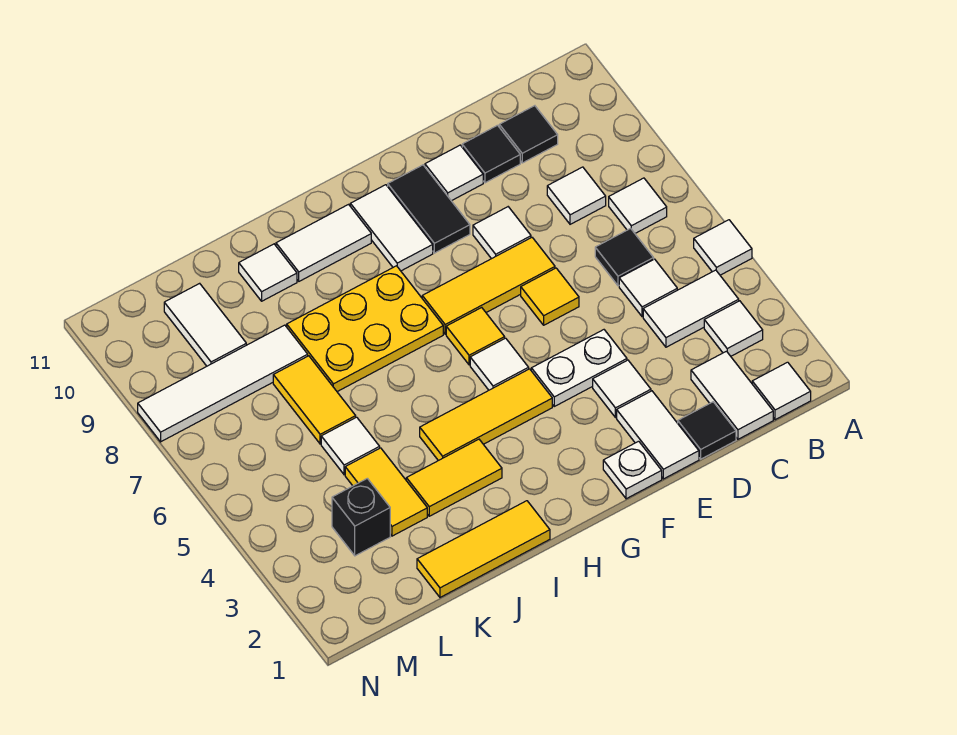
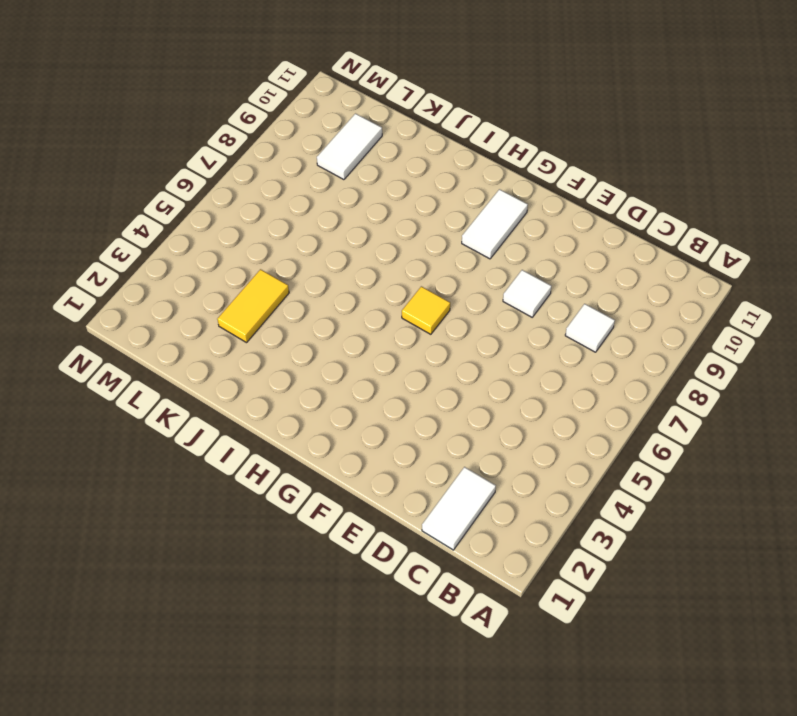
none -> white tile A5 level 1
none -> white tile B1 level 1
none -> white tile B3 level 1
none -> white tile B4:C4 level 1

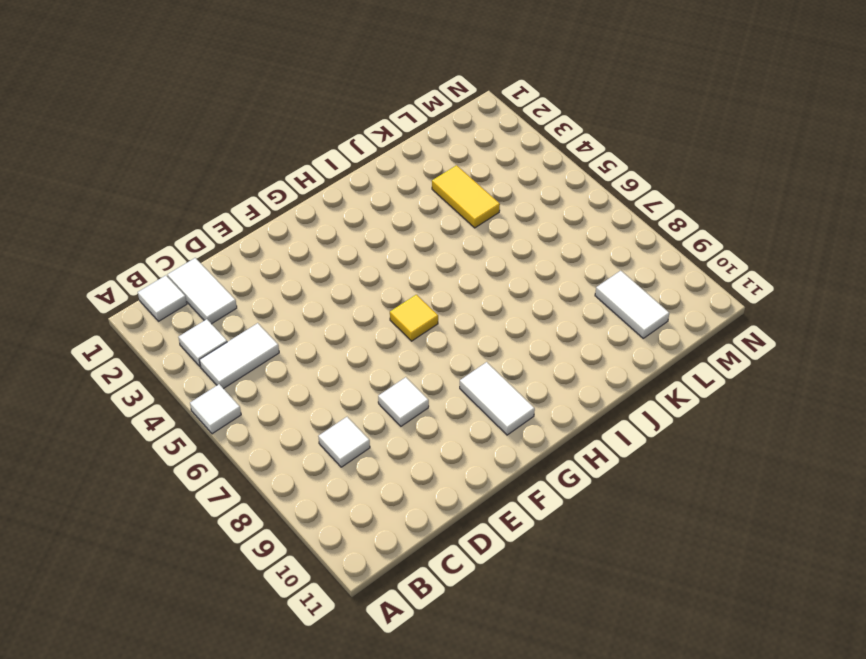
none -> white tile B7 level 1
none -> white tile C5 level 1
none -> black tile C6 level 1
none -> black tile C10 level 1

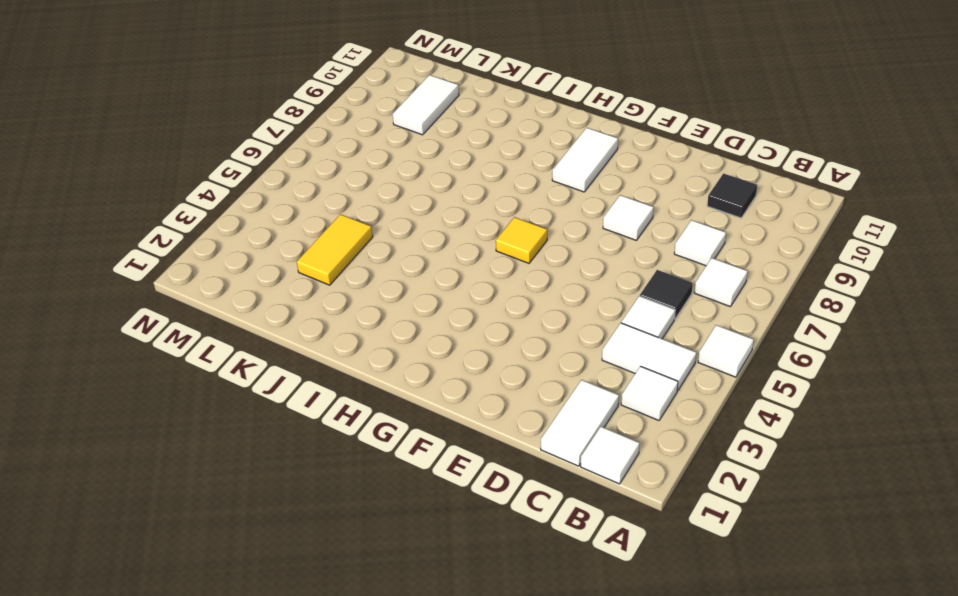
none -> black tile D1 level 1
none -> black tile D10 level 1
none -> white tile E1:E2 level 1
none -> white tile E3 level 1

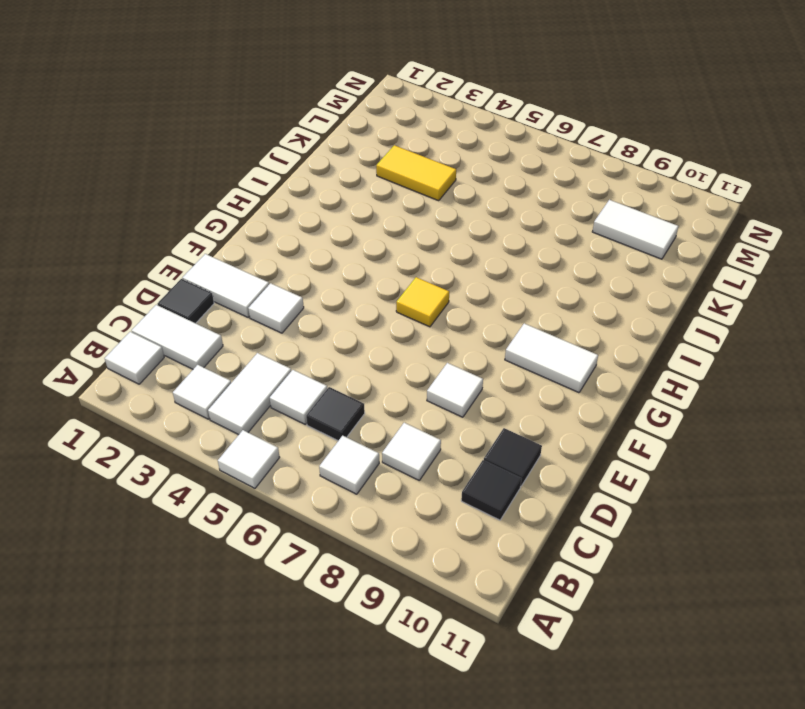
none -> white plate E4:F4 level 1
none -> yellow tile E6 level 1
none -> yellow tile E7:G7 level 1
none -> white tile E10 level 1

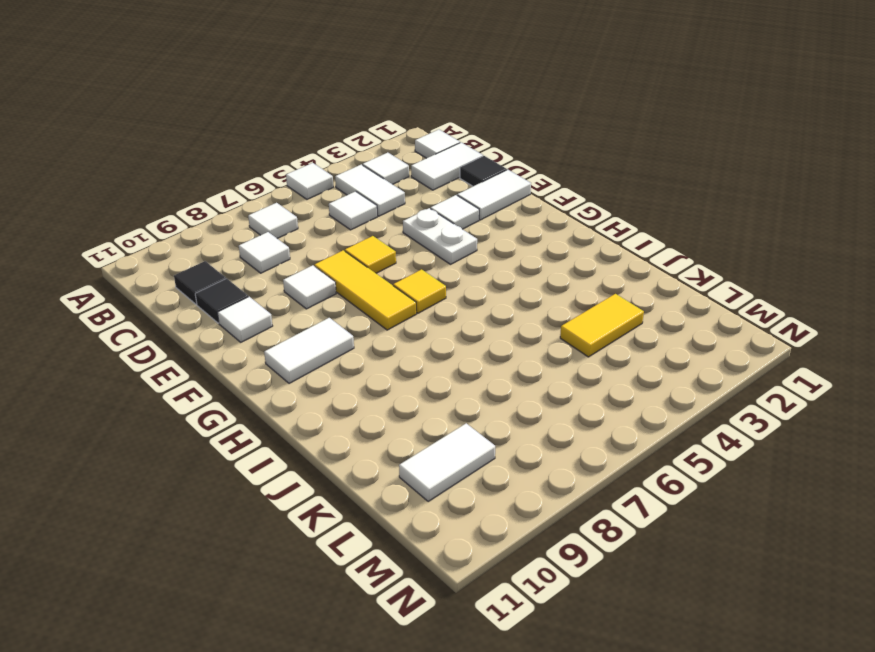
none -> black tile C6 level 1
none -> white plate F1 level 1
none -> black tile F9:F10 level 1
none -> yellow tile G4:I4 level 1

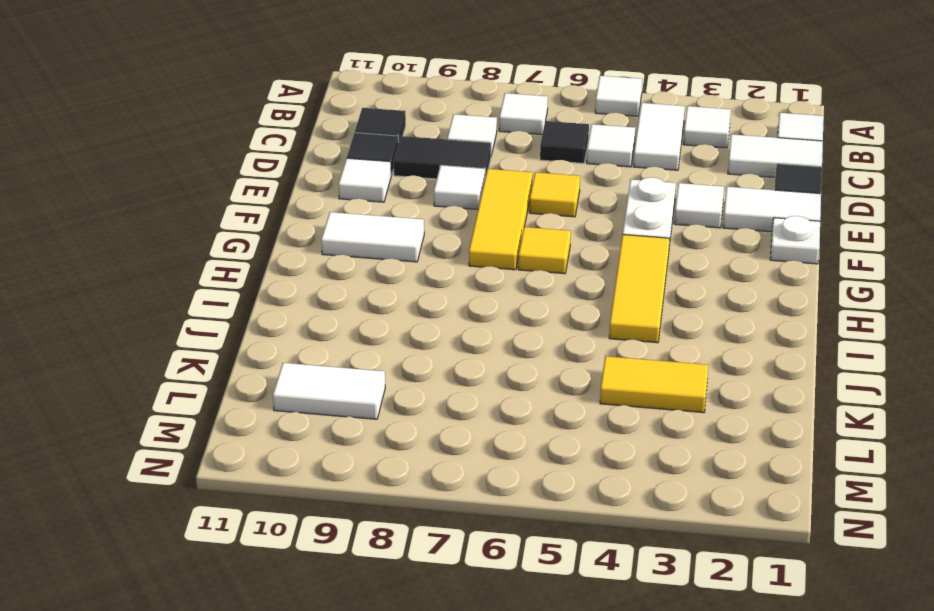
black tile D8:D9 level 1 -> black tile F9:F10 level 1
none -> white tile G5 level 1
none -> yellow plate H7:J8 level 1
none -> white tile H10:I10 level 1
none -> yellow tile I1:K1 level 1

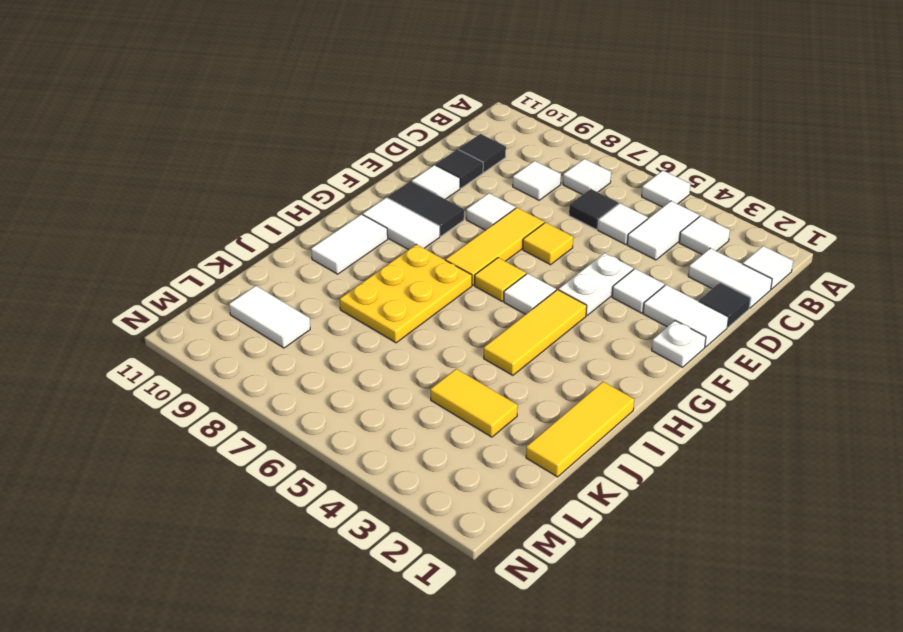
none -> yellow tile I3:J3 level 1
none -> white tile J10 level 1
none -> white tile K5 level 1
none -> yellow tile K6:K7 level 1

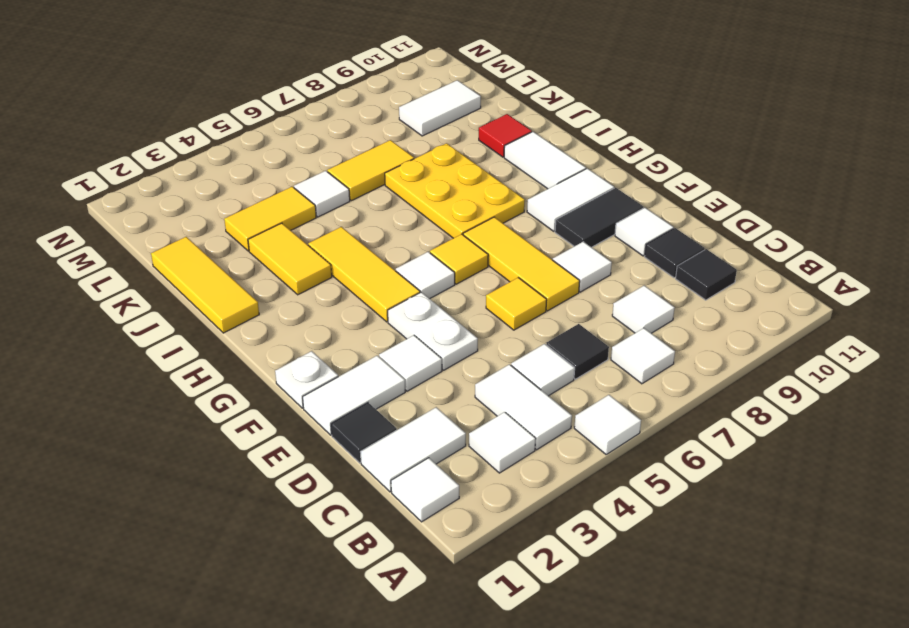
red tile J10 level 1 -> white tile J10 level 1
none -> white tile K8:N8 level 1
none -> black brick L3 level 1

